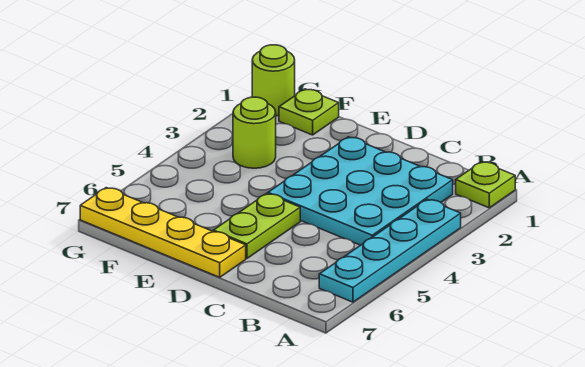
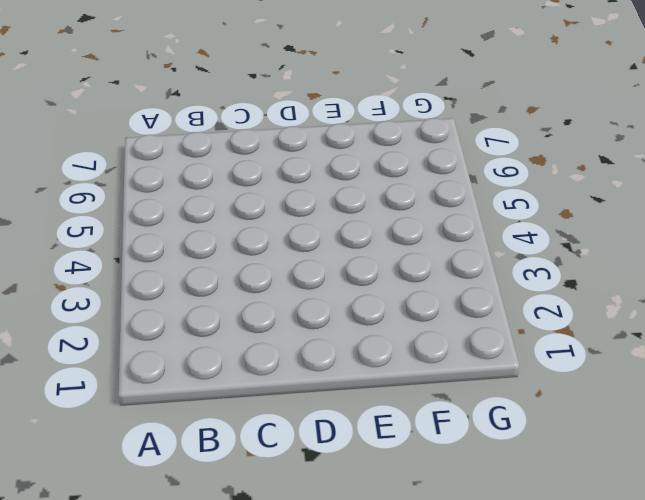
none -> lime plate A1 level 1
none -> cyan plate A3:A6 level 1

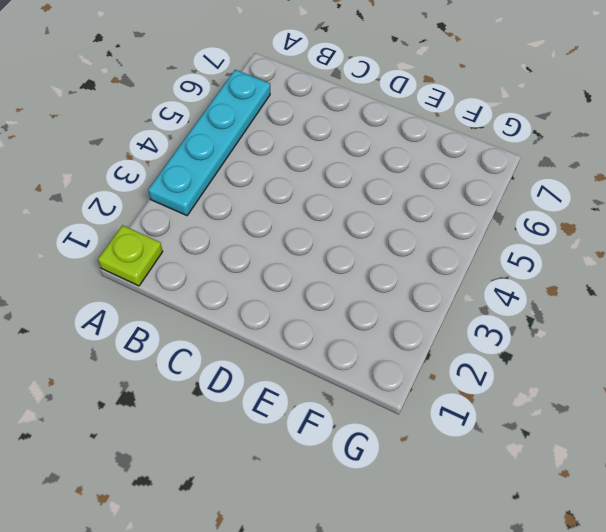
none -> cyan plate B2:D4 level 1
none -> lime plate D5:D6 level 1

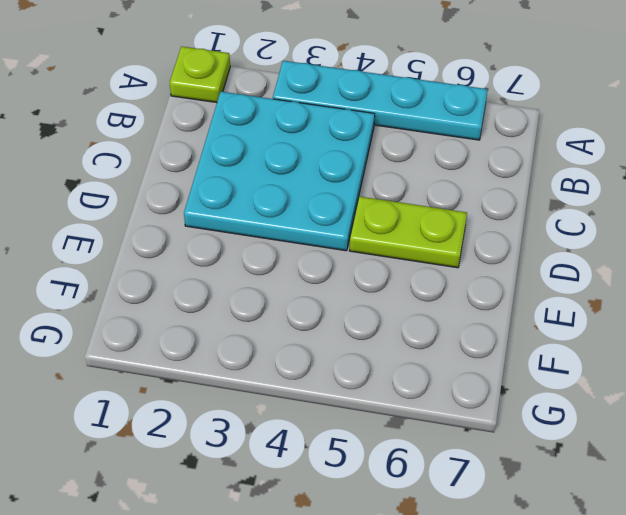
none -> yellow plate D7:G7 level 1
none -> lime plate F1 level 1

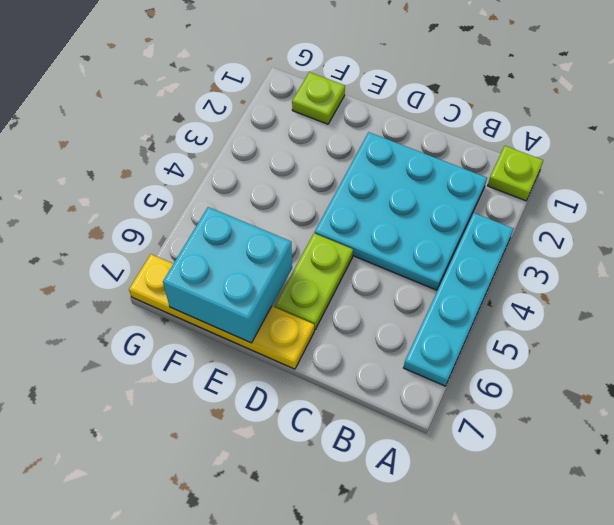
cyan brick E6:F7 level 2 -> none
none -> lime round brick F3 level 1
none -> lime round brick G1 level 1

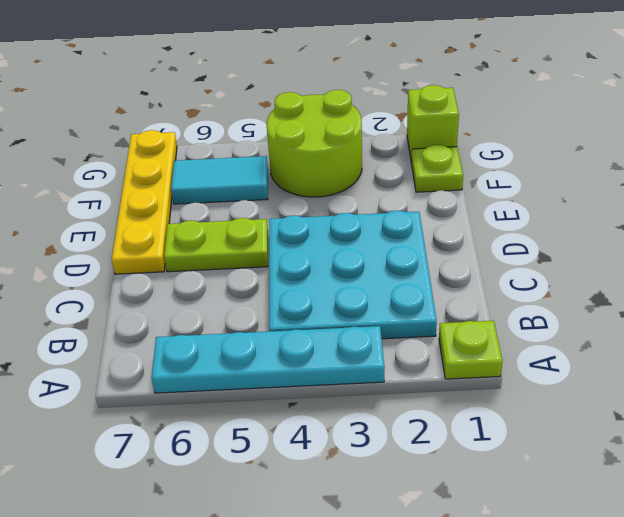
lime round brick F3:G4 level 1 -> lime round brick F3 level 1
cyan tile F5:F6 level 1 -> none
lime brick G1 level 1 -> lime round brick G1 level 1

